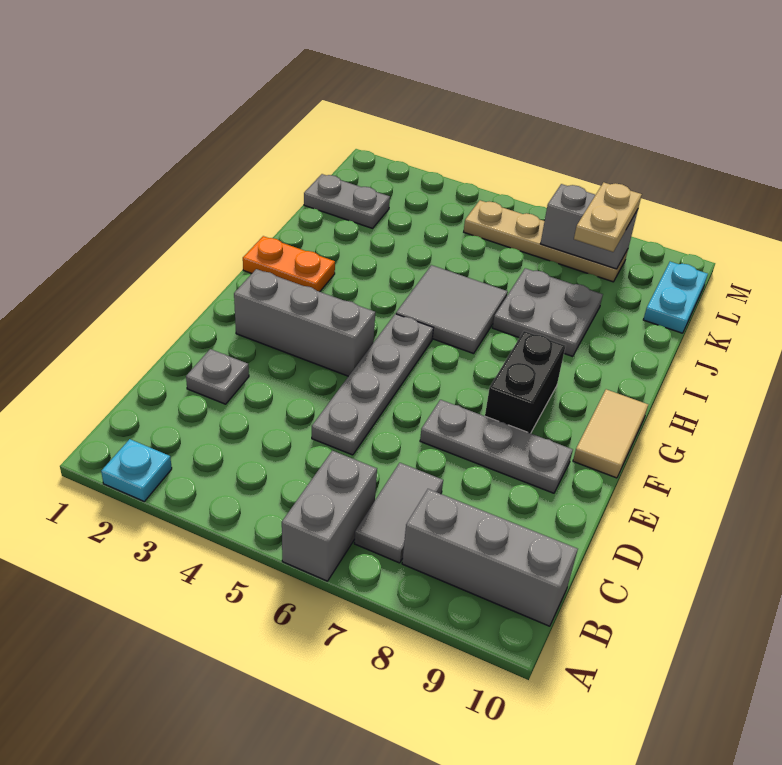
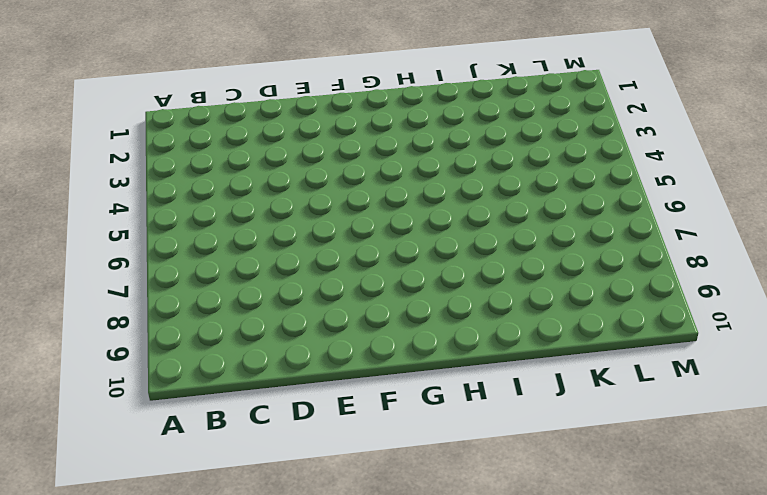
none -> cyan plate A2 level 1
none -> grey brick A6:B6 level 1
none -> grey tile B7:C7 level 1

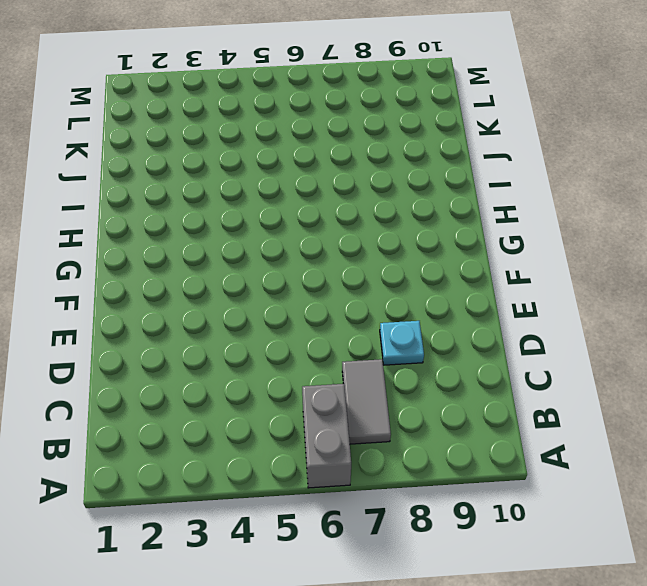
cyan plate D8 level 1 -> cyan plate A2 level 1
none -> grey brick B8:B10 level 1
none -> grey plate D2 level 1
none -> grey plate D5:G5 level 1

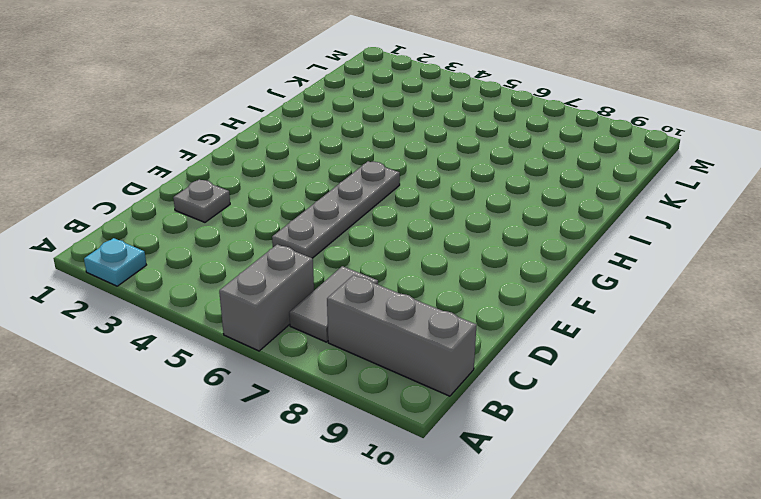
none -> grey plate E7:E9 level 1
none -> grey brick F2:F4 level 1
none -> black brick F8:G8 level 1

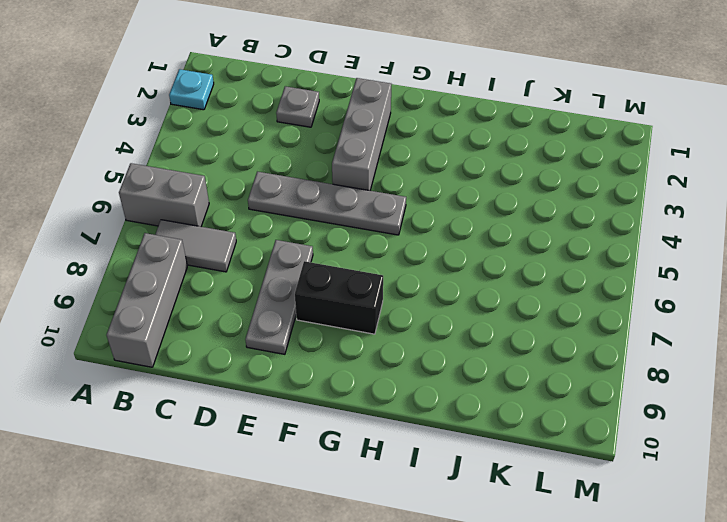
none -> tan tile F10:G10 level 1
none -> orange plate H1:H2 level 1
none -> grey tile H5:I6 level 1

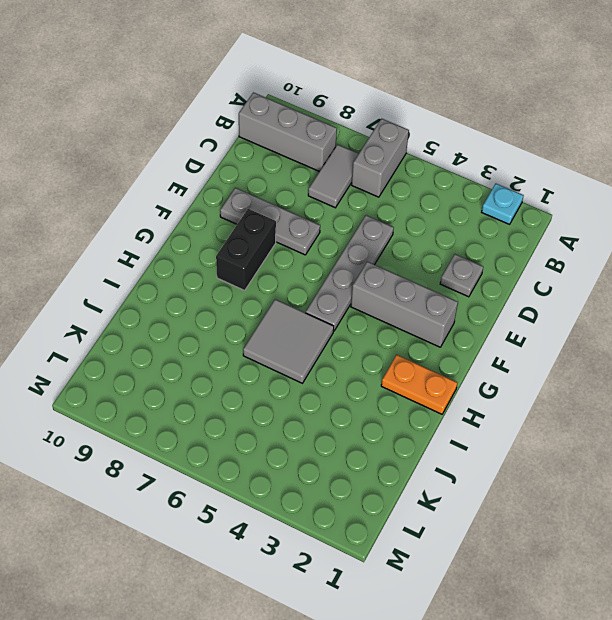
none -> tan tile F10:G10 level 1
none -> grey plate I7:J8 level 1
none -> grey plate K1:K2 level 1

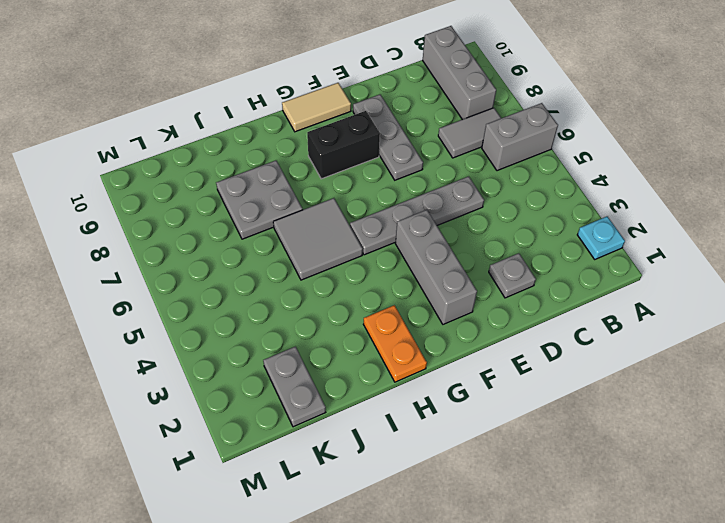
none -> cyan plate K10:L10 level 1
none -> tan plate L5:L8 level 1
none -> grey brick L7:L8 level 2

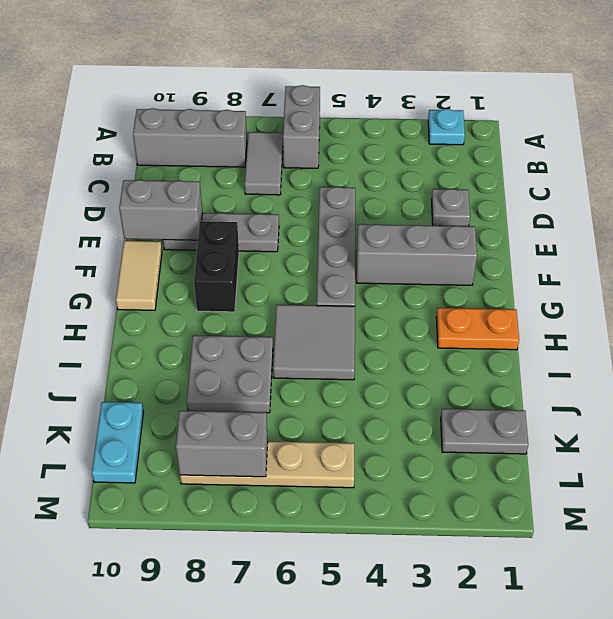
grey brick E9:E10 level 2 -> none
none -> tan plate K8:L8 level 3

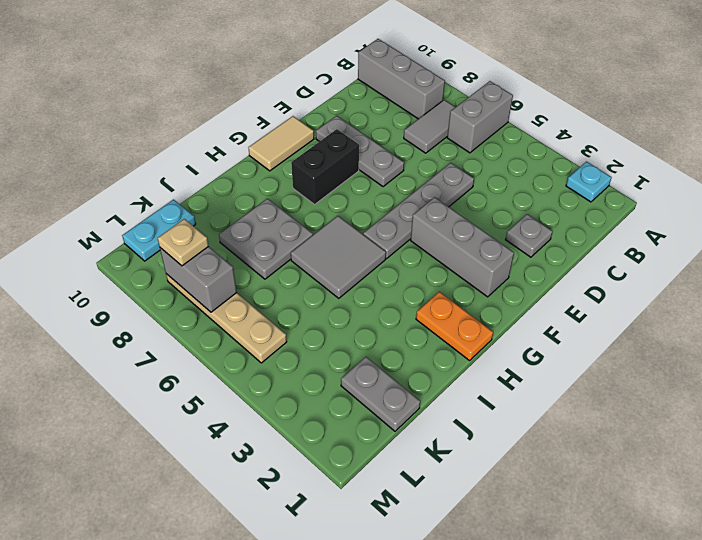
tan plate L8 level 3 -> tan plate K8:L8 level 3

